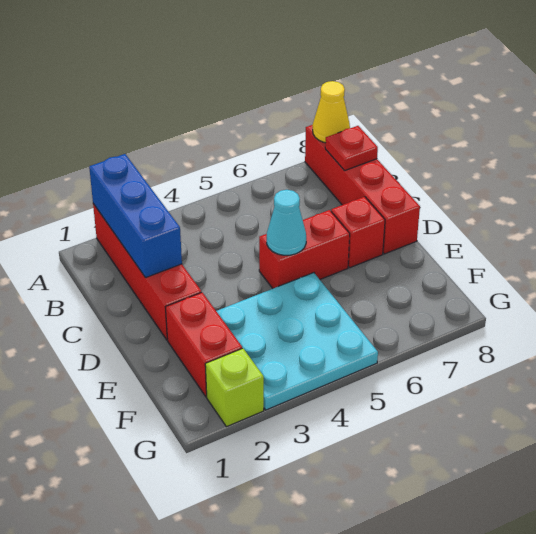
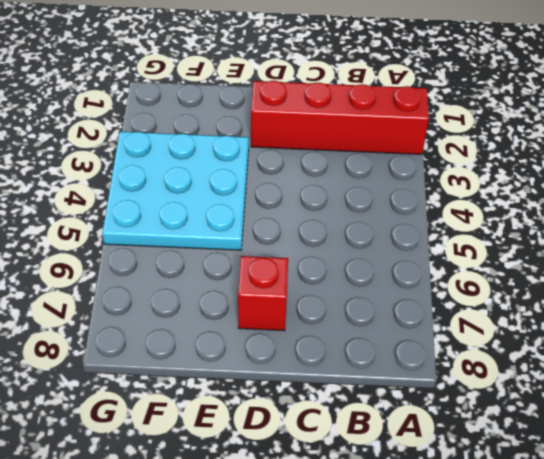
none -> red brick A8:D8 level 1
none -> red brick D5:D6 level 1

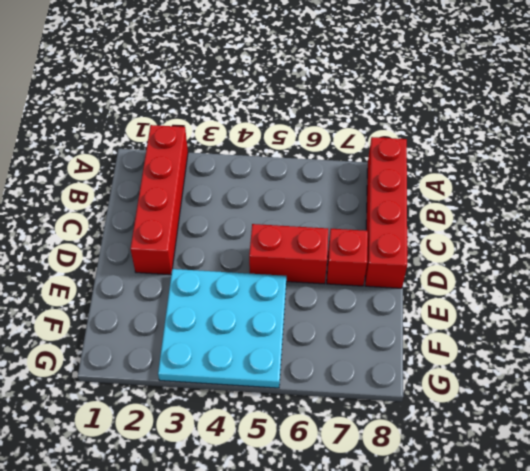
none -> red brick E2:F2 level 1
none -> lime brick G2 level 1

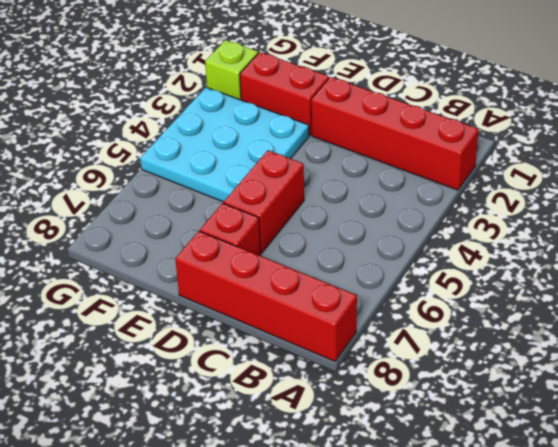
none -> blue brick A2:C2 level 2
none -> yellow cone A8 level 2

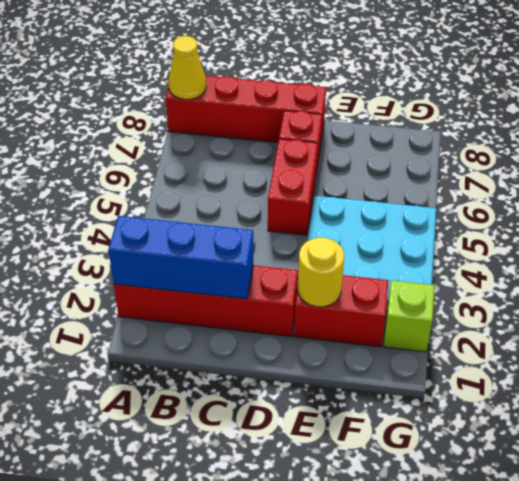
yellow round brick E2 level 2 -> none
none -> red plate B8 level 2
none -> cyan cone D5 level 2

